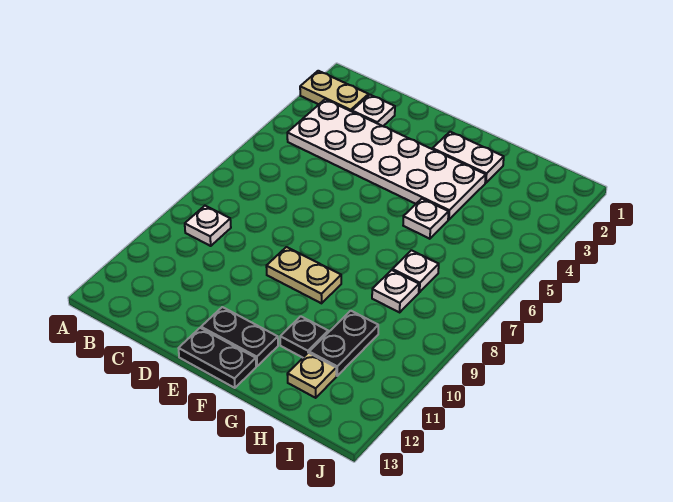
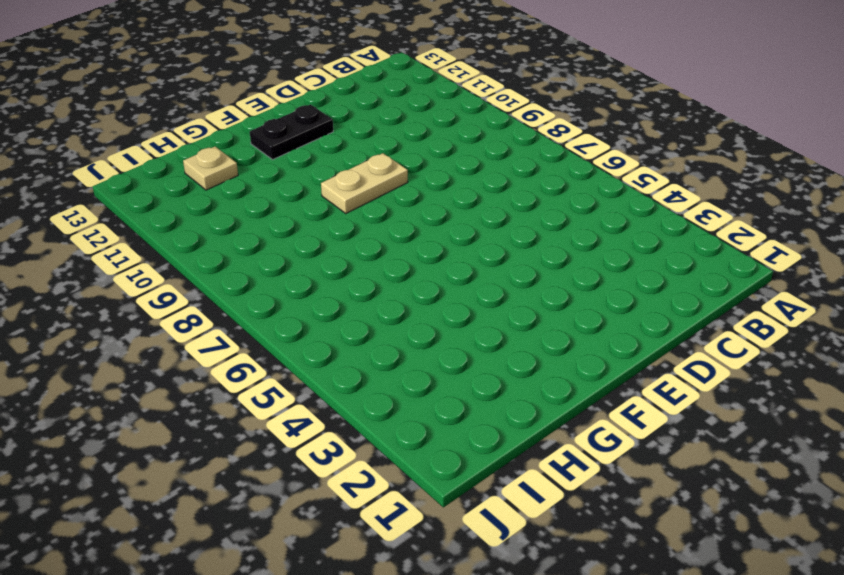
none -> tan plate A2:B2 level 1
none -> white plate B3:G4 level 1
none -> white plate B9 level 1

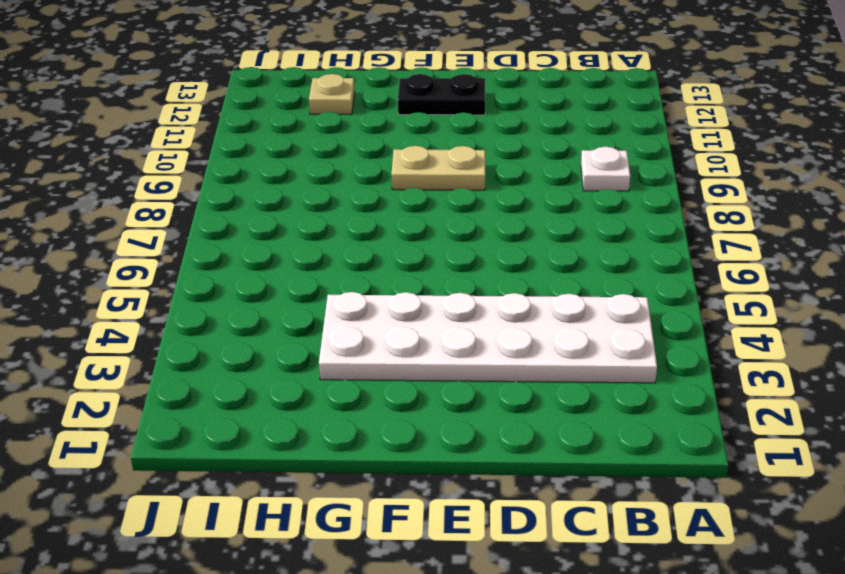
none -> tan plate A2:B2 level 1
none -> white plate C2 level 1
none -> black plate E13:F13 level 1

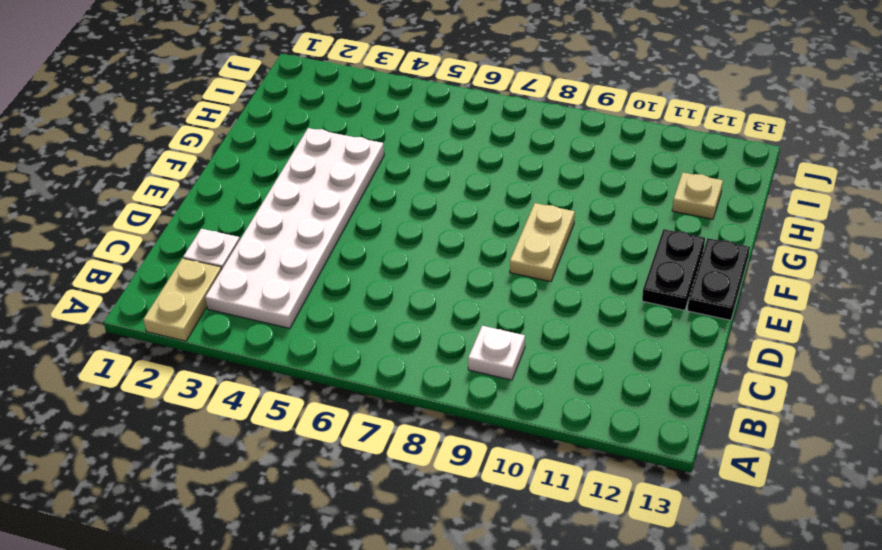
none -> white plate F2:G2 level 1
none -> white plate G5 level 1
none -> black plate G11 level 1

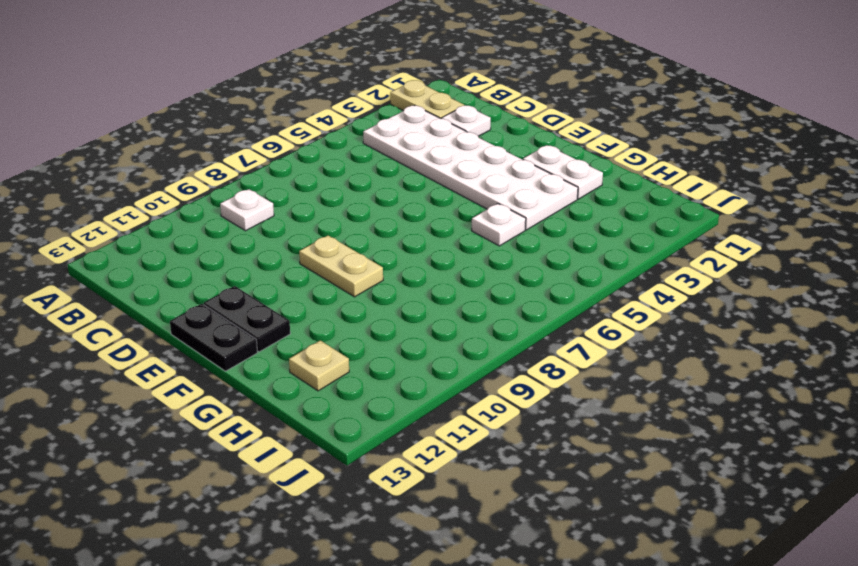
none -> black plate G11 level 1
none -> white plate H7 level 1
none -> white plate H8 level 1

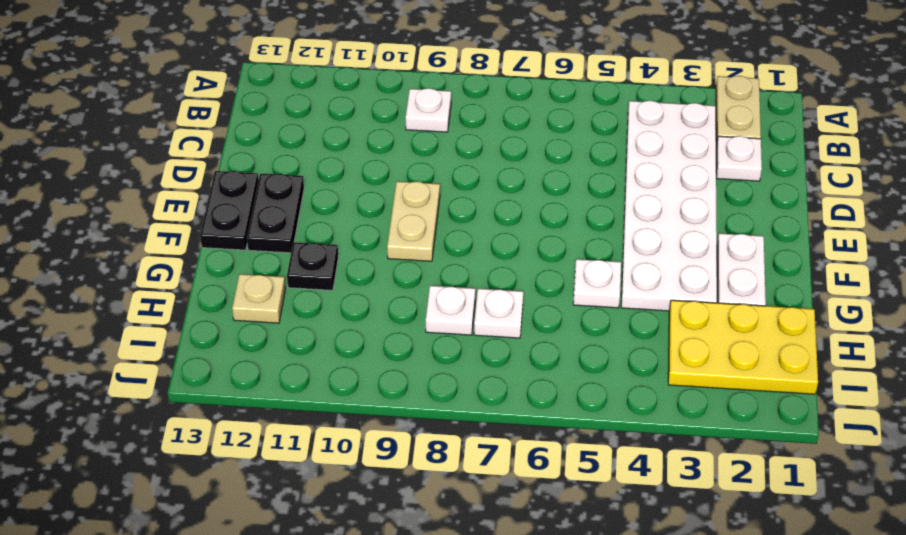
yellow plate H1:I3 level 1 -> none
none -> black plate H10:H11 level 1

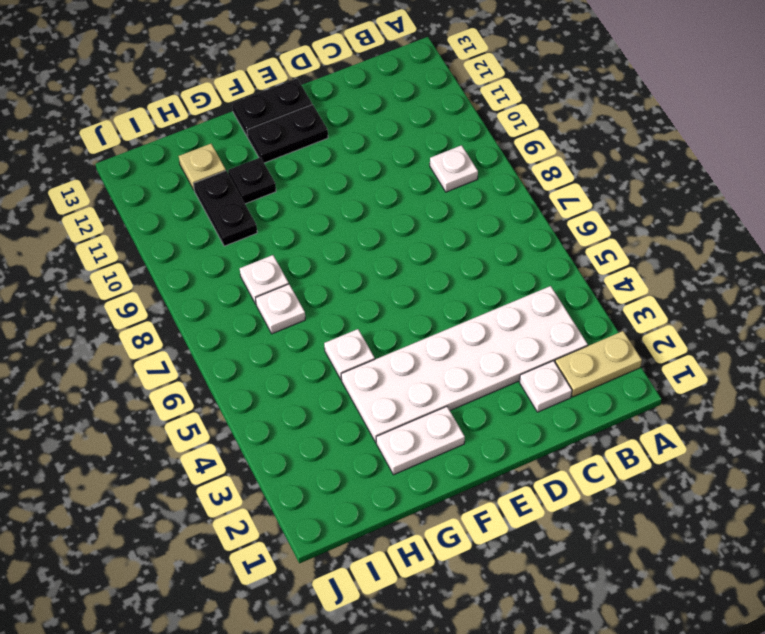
none -> tan plate E9:F9 level 1

